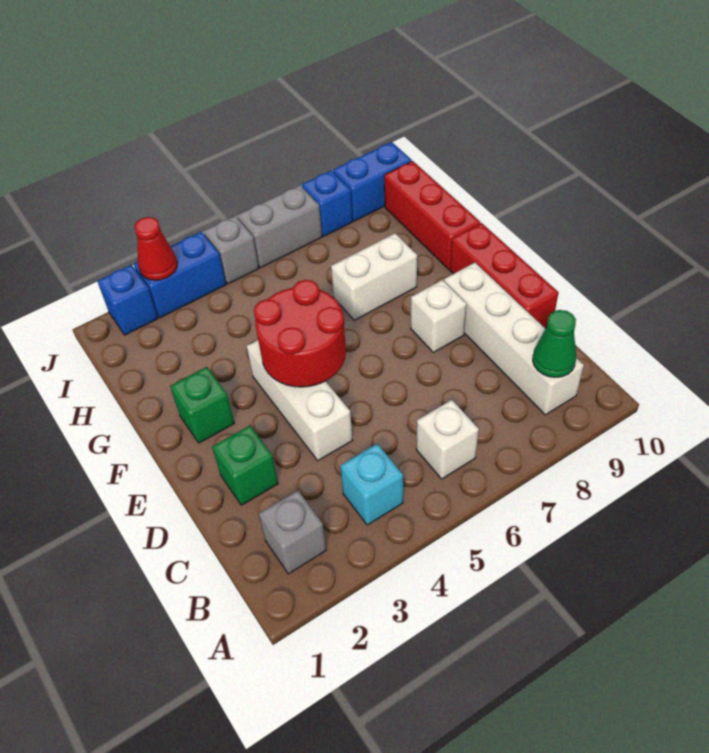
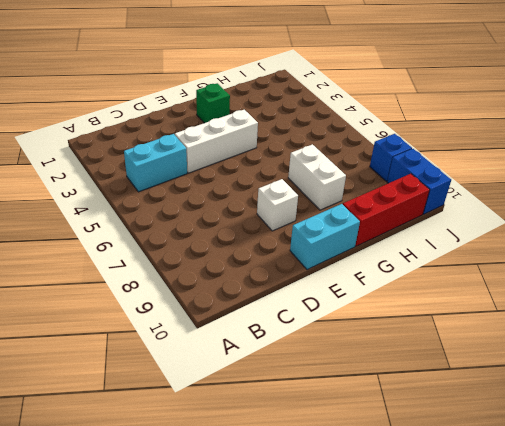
cyan brick B4:C4 level 1 -> cyan brick B4 level 1
cyan brick E10:F10 level 1 -> red brick D10:F10 level 1
none -> grey brick B2 level 1
none -> white brick B6 level 1
none -> white brick B9:E9 level 1

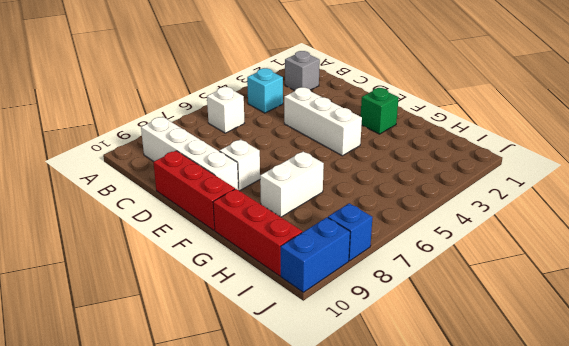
none -> green brick D2 level 1
none -> blue brick J2 level 1
none -> blue brick J3:J4 level 1

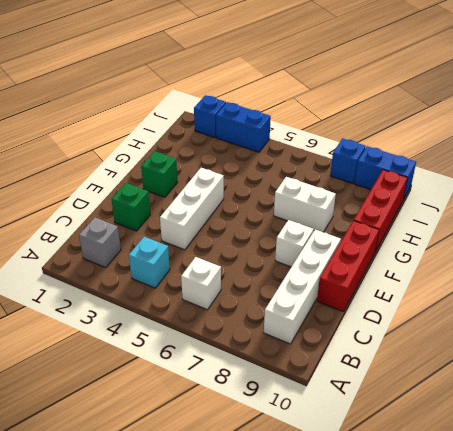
none -> grey brick J5 level 1
none -> grey brick J6:J7 level 1
none -> green cone B9 level 2

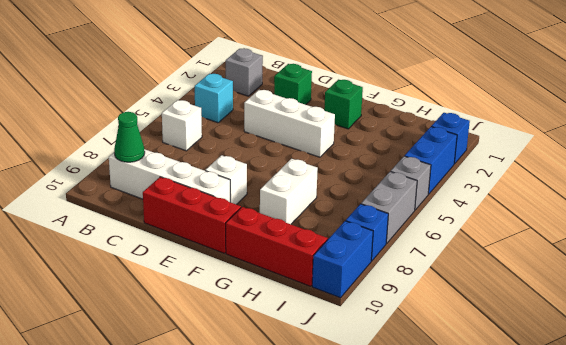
none -> red round brick E4:F5 level 2
none -> red cone J3 level 2

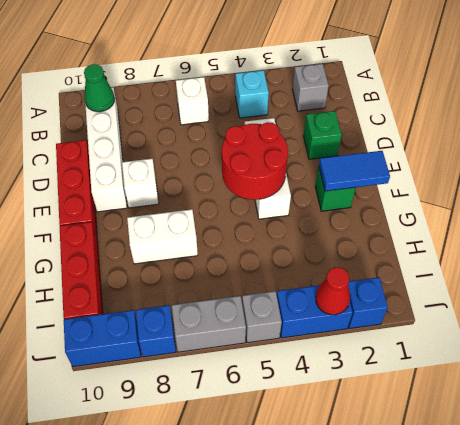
blue tile F1:F2 level 2 -> none

